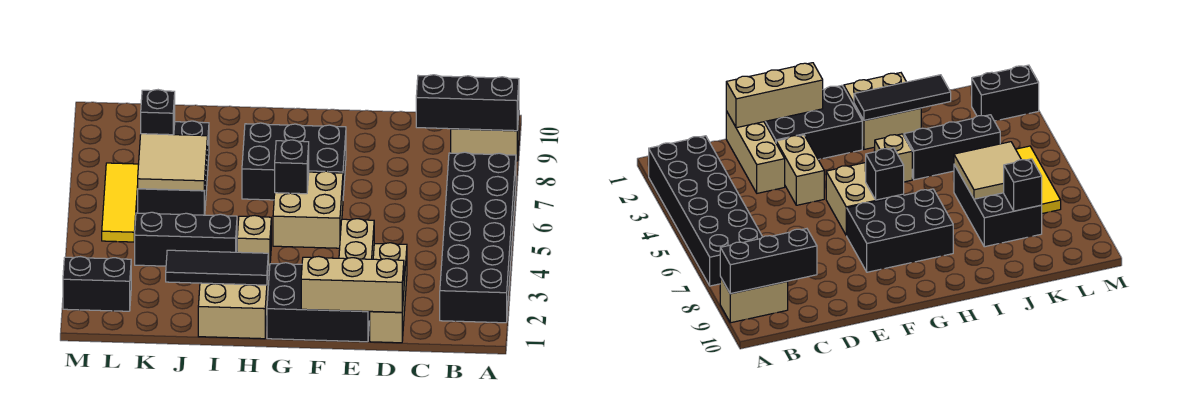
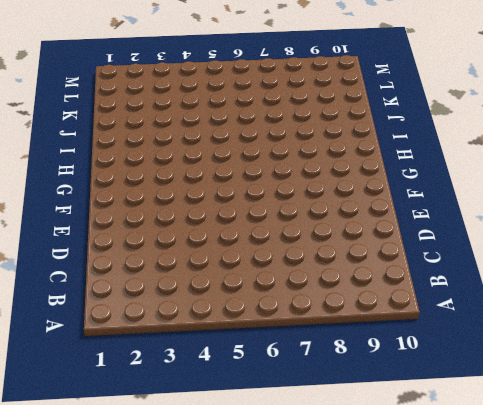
none -> black brick A2:B7 level 1
none -> tan brick A9:B9 level 1
none -> tan brick D1:D3 level 1

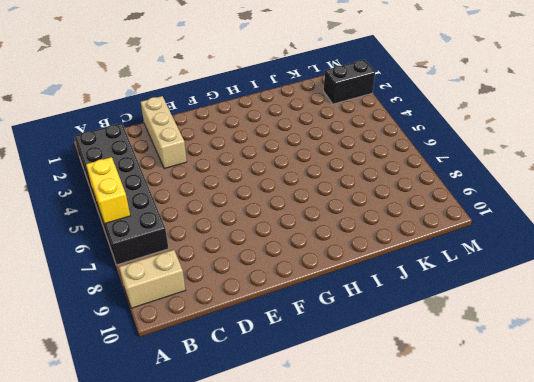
yellow brick A5:A6 level 2 -> none
none -> black brick E1:G2 level 1
none -> tan brick E3:E4 level 1
none -> tan brick F5:G6 level 1

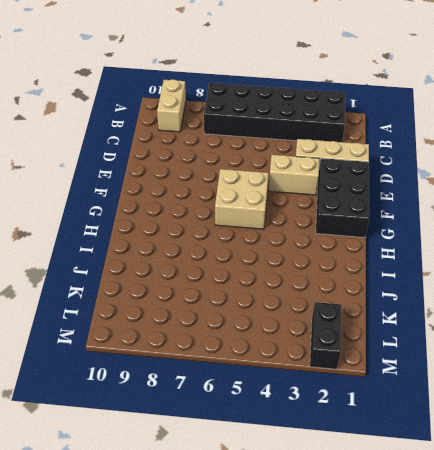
none -> black brick F7:H8 level 1
none -> tan brick H1:I2 level 1
none -> tan brick H4 level 1

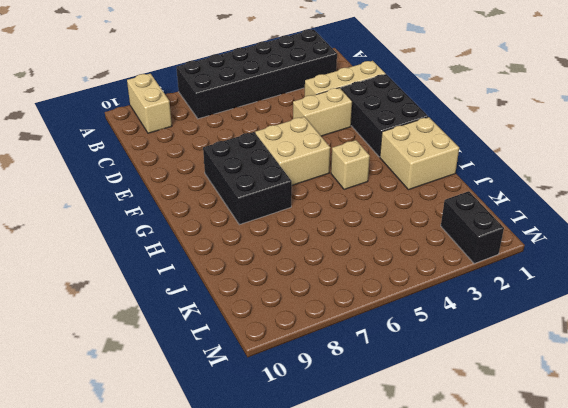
none -> black brick I4:K4 level 1
none -> black brick J6:K8 level 1
none -> yellow tile L5:L7 level 1

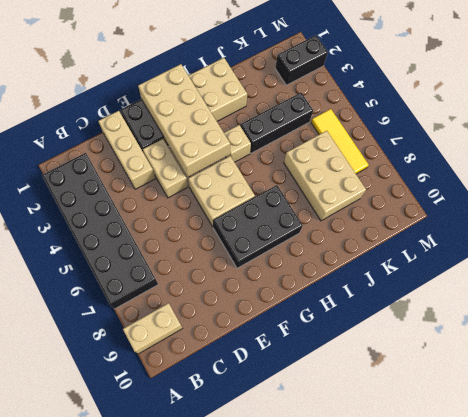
tan brick F1:G4 level 2 -> tan brick D1:F1 level 2
tan brick J6:K8 level 1 -> black brick J6:K8 level 1
none -> black brick A9:C9 level 2
none -> black brick G6 level 2
none -> black tile H2:J2 level 2

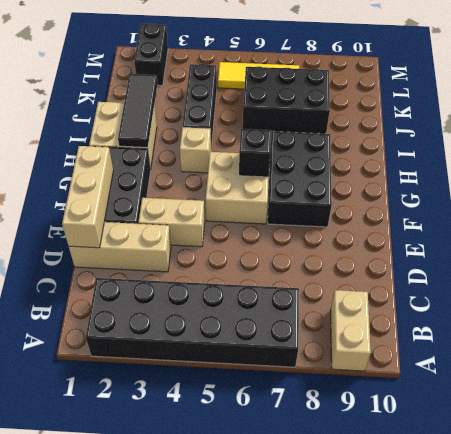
none -> black brick A9:C9 level 2
none -> tan tile J6:K7 level 2
none -> black brick K8 level 2

